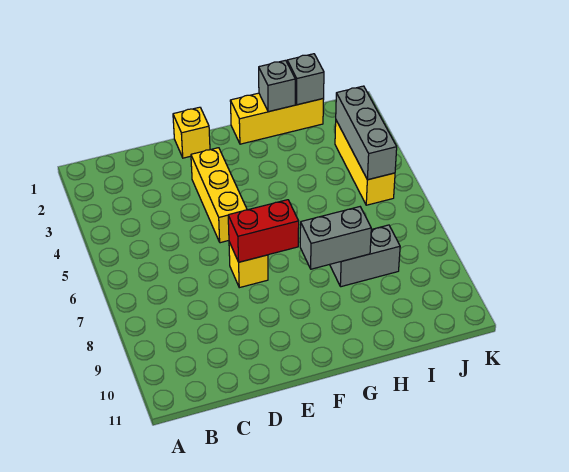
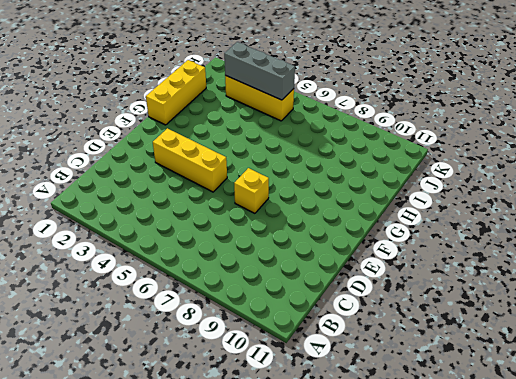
none -> yellow brick E1 level 1
none -> grey brick H8:I8 level 1

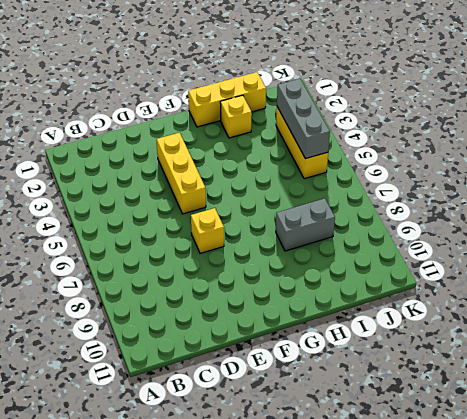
yellow brick H2 level 1 -> yellow brick E1 level 1
none -> red brick E7:F7 level 2
none -> grey brick G8:H8 level 2

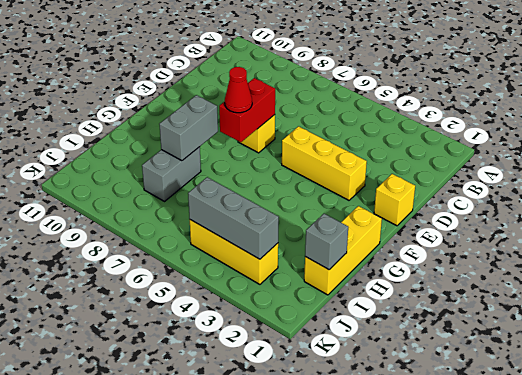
red cone F7 level 3 -> none
none -> grey brick H1 level 2

